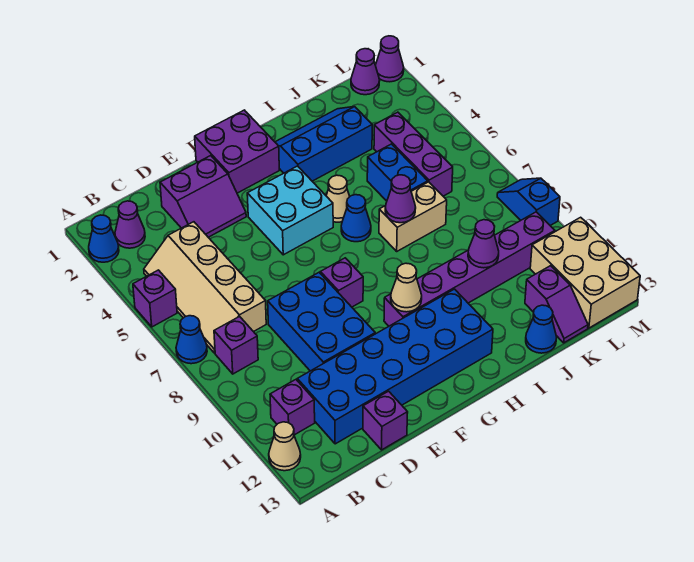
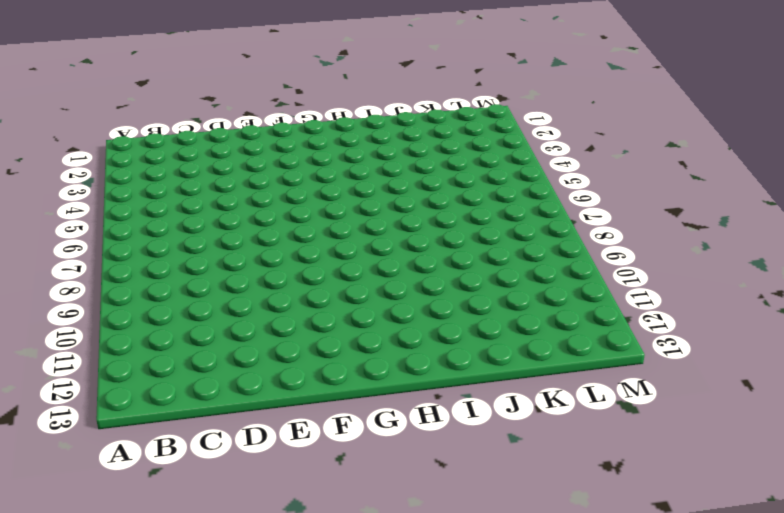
none -> blue cone A2 level 1
none -> purple brick A5 level 1
none -> blue cone A7 level 1
none -> tan cone A12 level 1

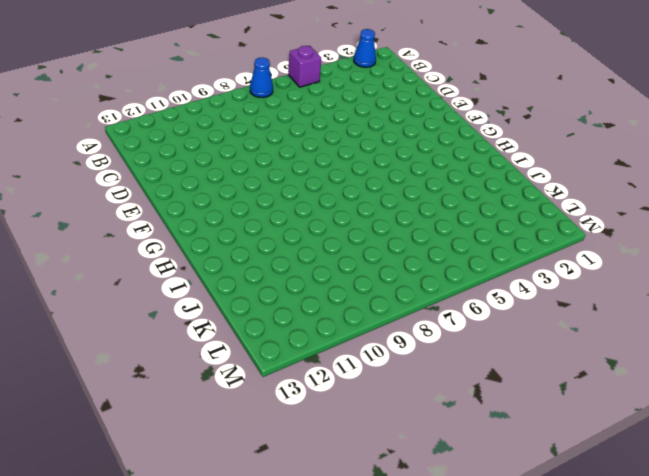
none -> tan cone A12 level 1
none -> purple cone B2 level 1
none -> tan slope B4:C7 level 1 top C
none -> purple brick B8 level 1

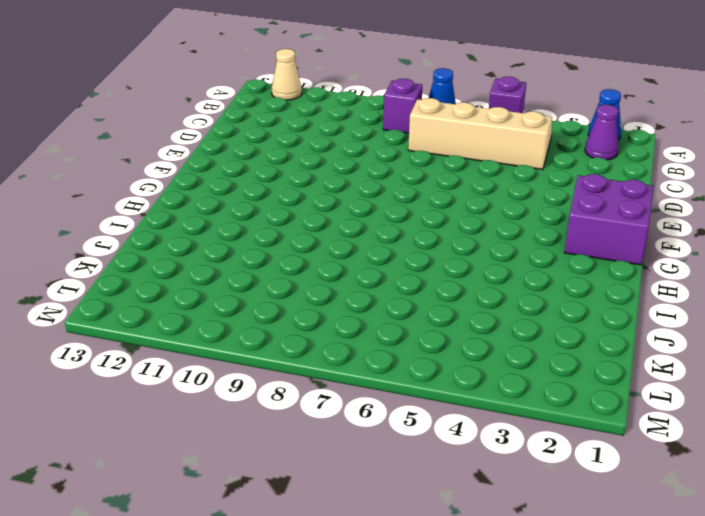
none -> purple brick B11 level 1
none -> blue brick C11:H12 level 1
none -> purple slope D2:E3 level 1 top 2
none -> blue brick D8:E10 level 1

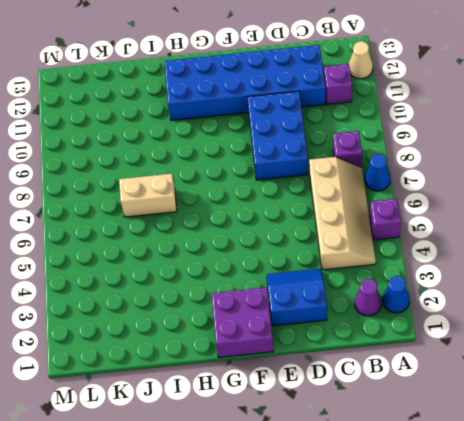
blue slope D2:E3 level 1 top 2 -> purple slope D2:E3 level 1 top 2
none -> purple brick D13 level 1
none -> cyan brick F4:G5 level 1
none -> purple brick F8 level 1
none -> purple brick G10:L10 level 1

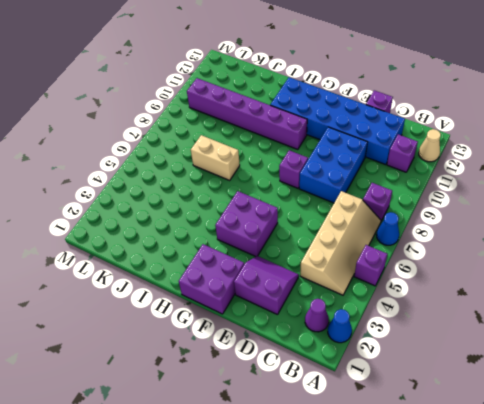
purple brick F4:G5 level 1 -> cyan brick F4:G5 level 1
none -> blue slope H2:J3 level 1 top 3
none -> tan cone H5 level 1
none -> blue cone H6 level 1
none -> blue brick J5:J6 level 1

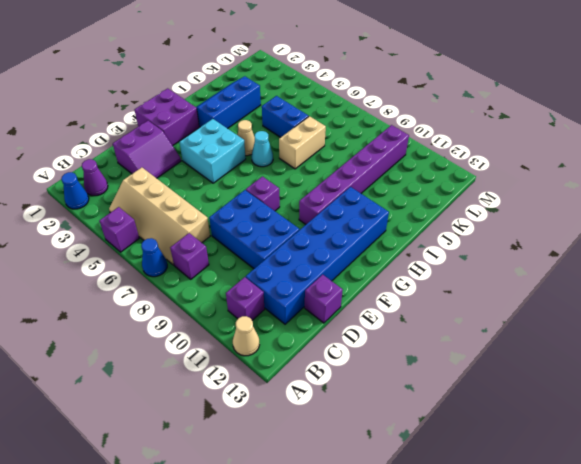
cyan cone H6 level 1 -> blue cone H6 level 1
none -> blue cone J13 level 1
none -> purple brick K4:K6 level 1
none -> purple slope K12:K13 level 1 top 12
none -> purple cone L1 level 1

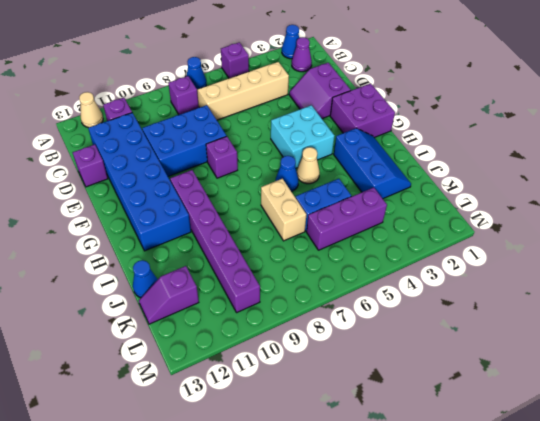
none -> purple cone L1 level 1
none -> tan brick L11:M13 level 1
none -> purple cone M1 level 1
none -> blue slope M8:M9 level 1 top 9

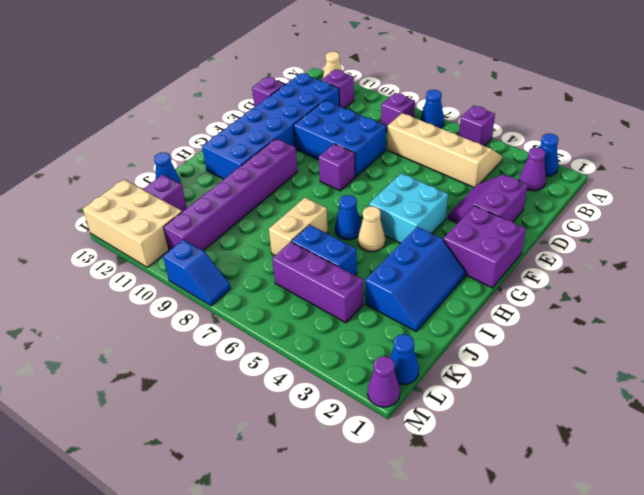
blue cone L1 level 1 -> purple cone L1 level 1
none -> tan cone G10 level 2
none -> purple cone I7 level 2
none -> purple cone J10 level 2

